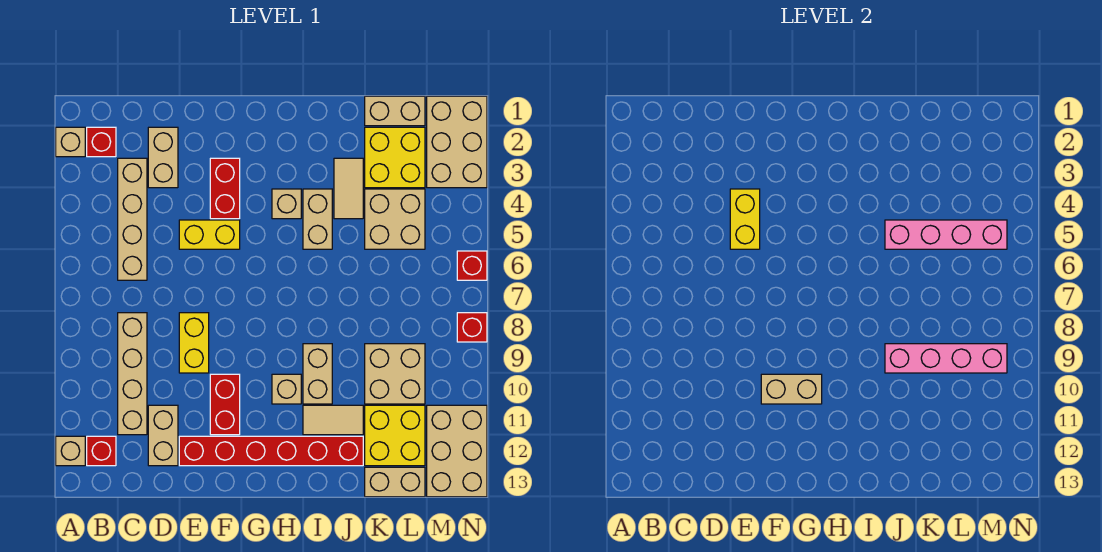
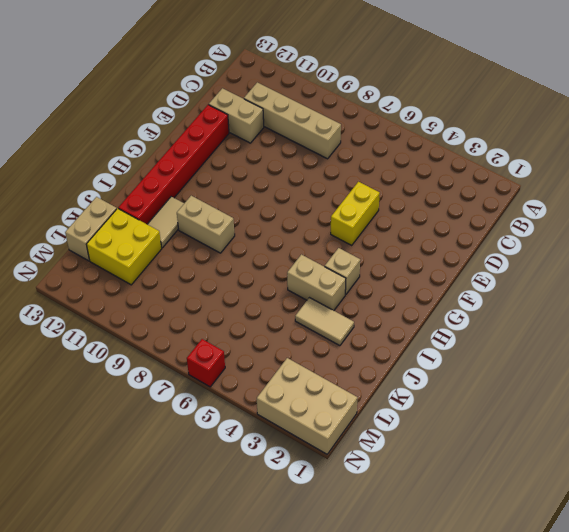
none -> tan brick A2 level 1
none -> tan brick A12 level 1
none -> red brick B2 level 1
none -> red brick B12 level 1

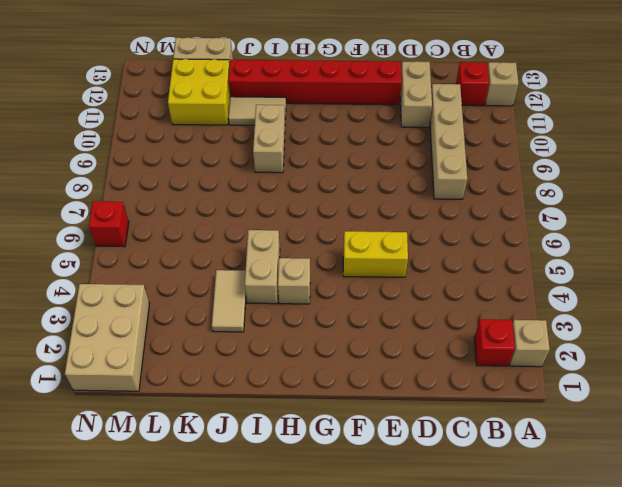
none -> tan brick C3:C6 level 1
none -> tan brick D2:D3 level 1
none -> yellow brick E8:E9 level 1
none -> red brick F3:F4 level 1

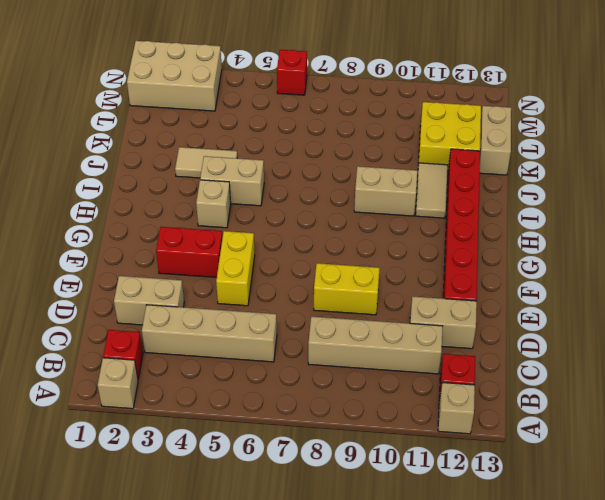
none -> red brick F10:F11 level 1
none -> tan brick H10 level 1
none -> tan brick K1:L1 level 1
none -> yellow brick K2:L3 level 1

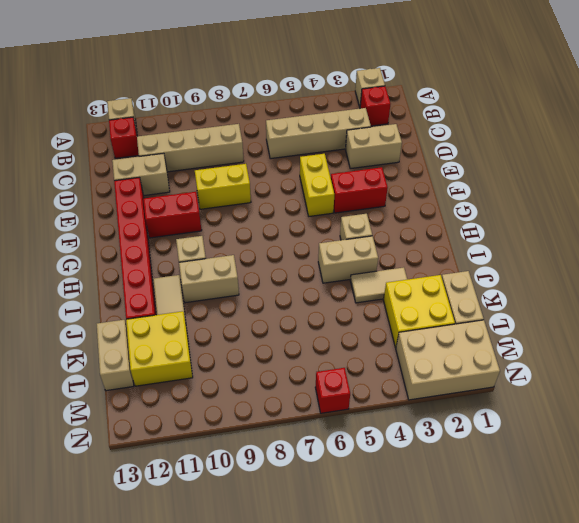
none -> tan brick K4:L5 level 1
none -> tan brick K9:L10 level 1
none -> tan brick M11:N13 level 1
none -> red brick N8 level 1

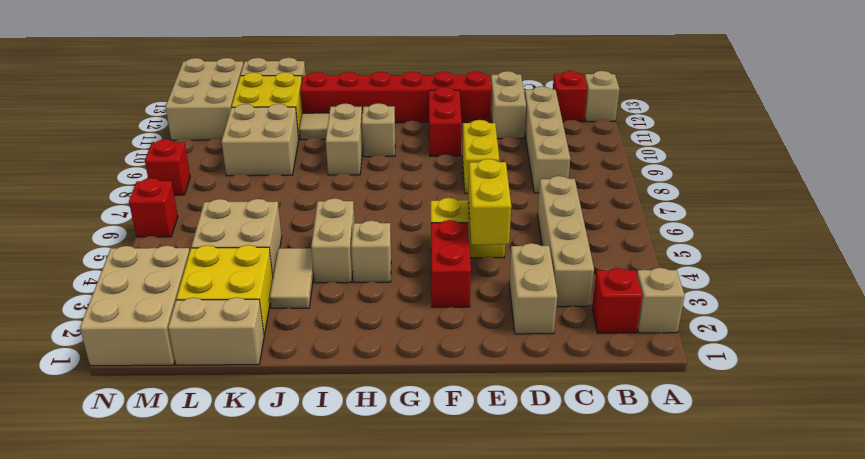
none -> tan brick F10:G10 level 2
none -> pink brick J5:M5 level 2
none -> pink brick J9:M9 level 2

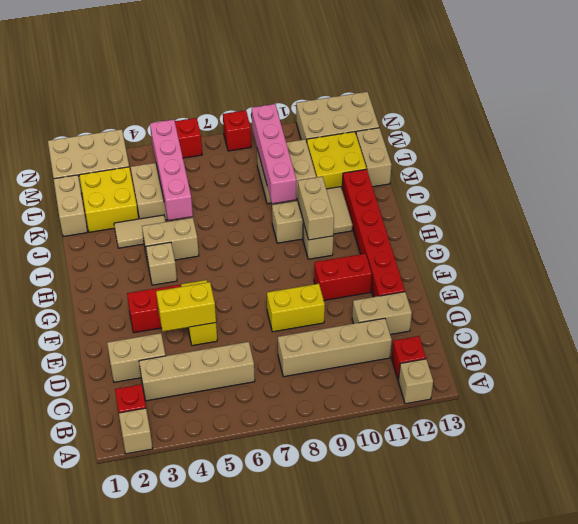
tan brick H10:I10 level 2 -> tan brick F10:G10 level 2

